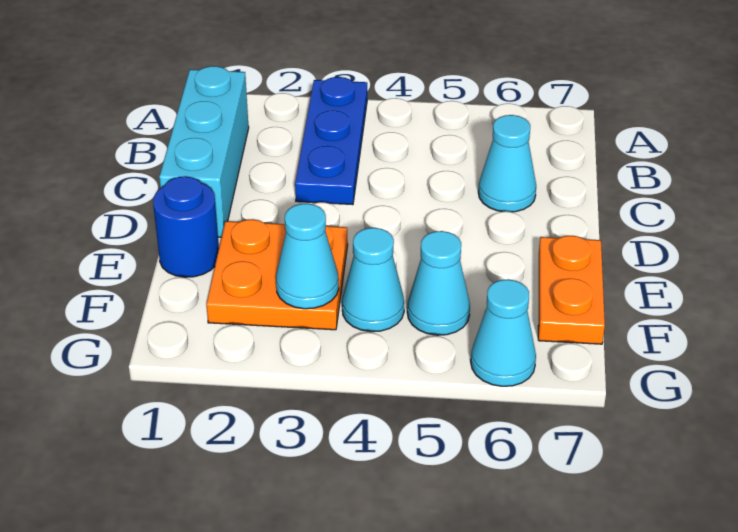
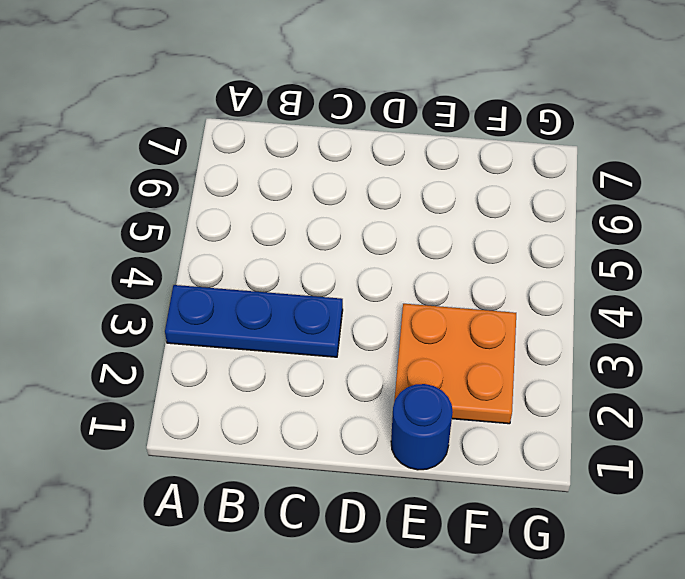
none -> cyan brick B1:D1 level 1
none -> cyan cone C6 level 1

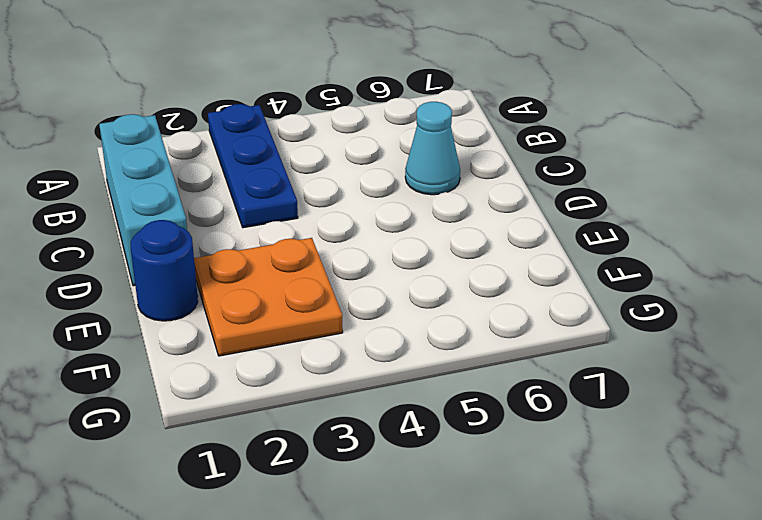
none -> orange plate E7:F7 level 1
none -> cyan cone F4 level 1

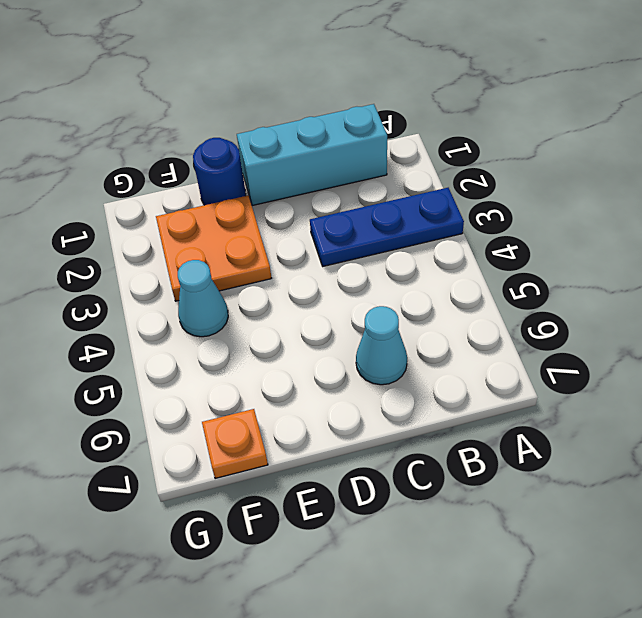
orange plate F7 level 1 -> orange plate E7:F7 level 1
none -> cyan cone F5 level 1
none -> cyan cone G6 level 1

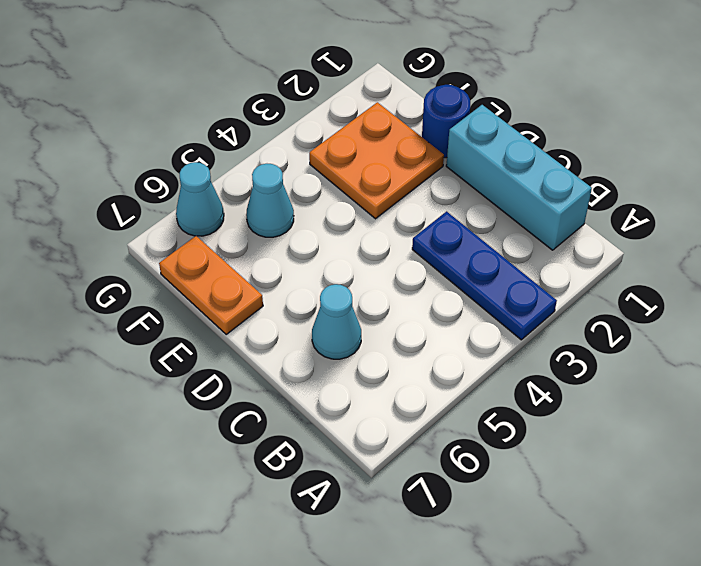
none -> cyan cone F4 level 1
none -> cyan cone F3 level 2

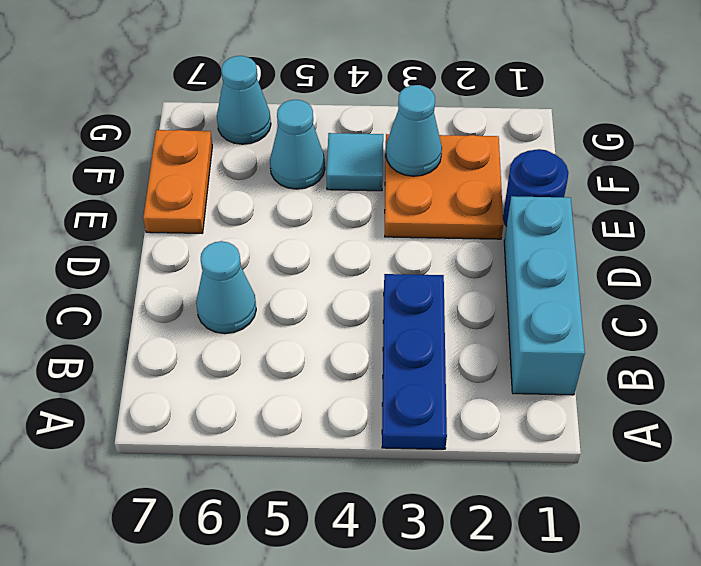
cyan tile F4 level 1 -> cyan cone F4 level 1

